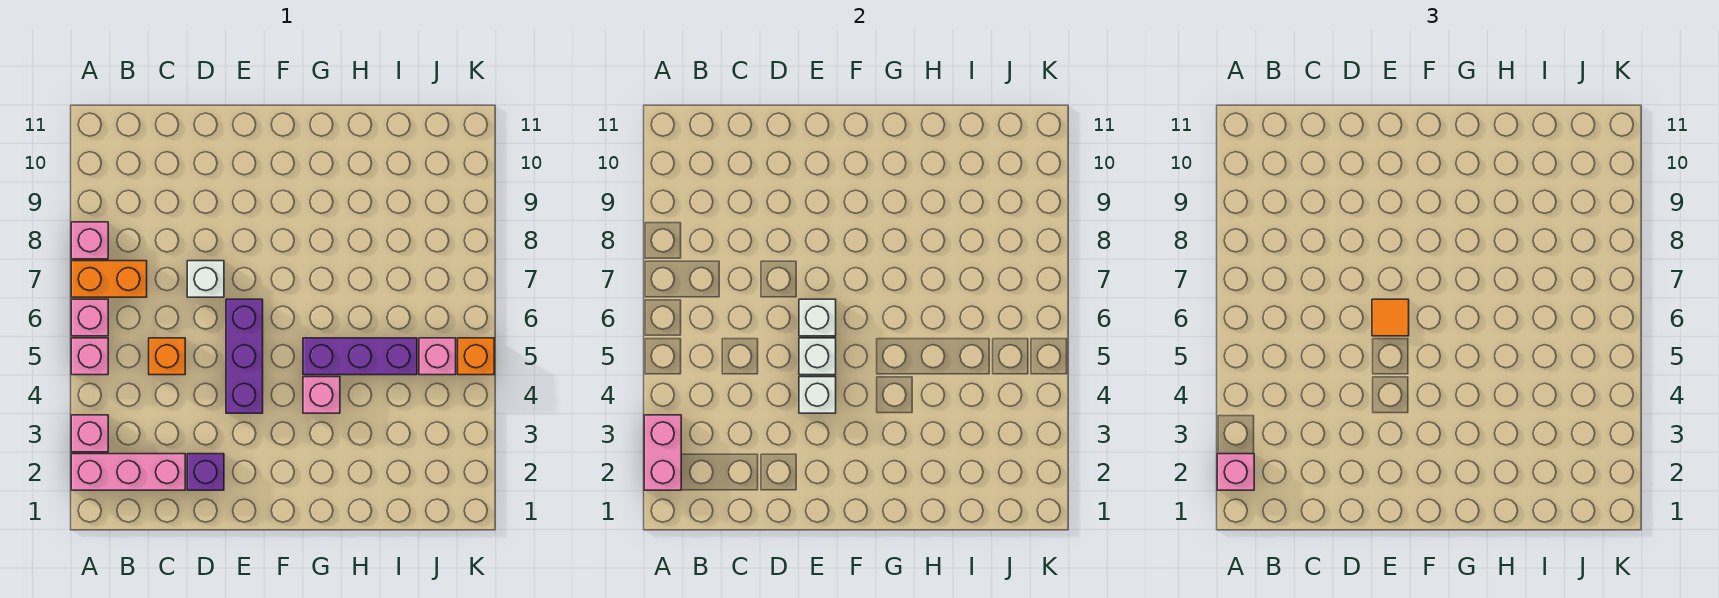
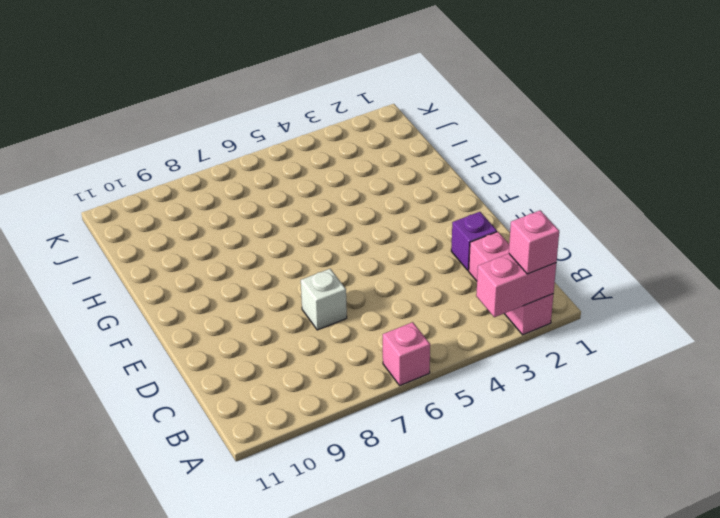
none -> pink brick A3 level 1
none -> pink brick A5 level 1
none -> orange brick A7:B7 level 1

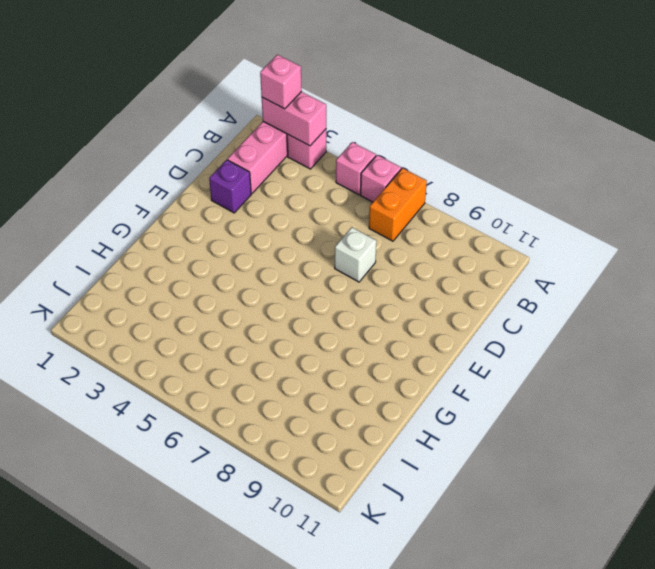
none -> pink brick A8 level 1
none -> orange brick C5 level 1
none -> purple brick E4:E6 level 1

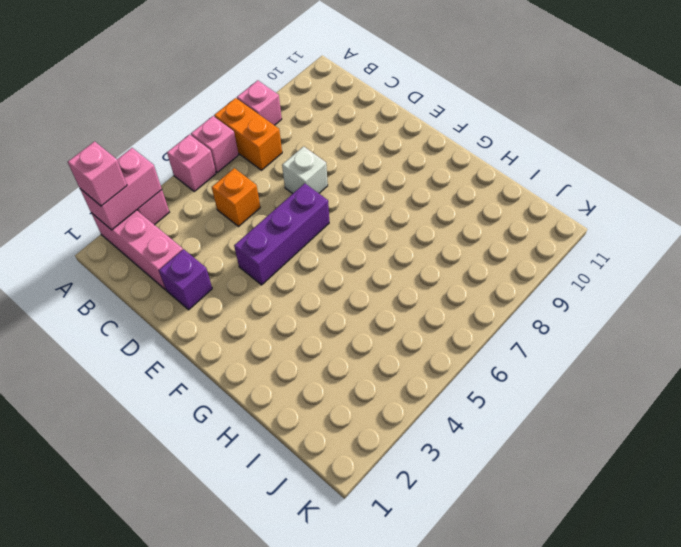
none -> pink brick G4 level 1
none -> purple brick G5:I5 level 1
none -> pink brick J5 level 1

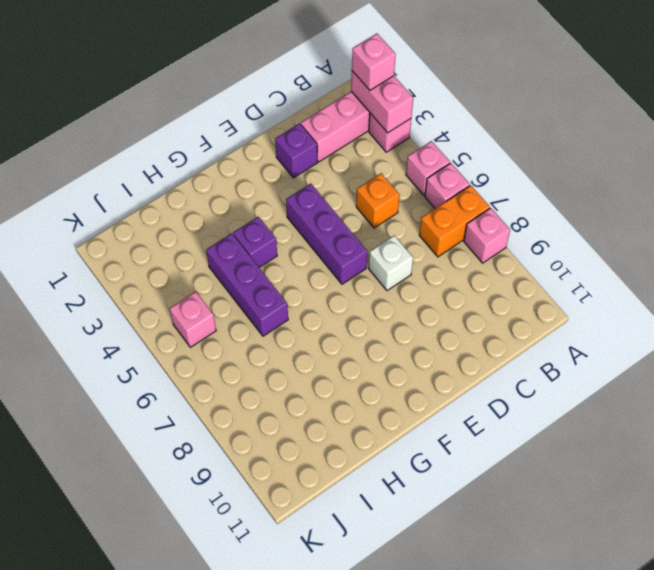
purple brick G4 level 1 -> pink brick G4 level 1
purple brick H4:H6 level 1 -> purple brick G5:I5 level 1
none -> orange brick K5 level 1
none -> white brick E4 level 2
none -> white brick E5 level 2

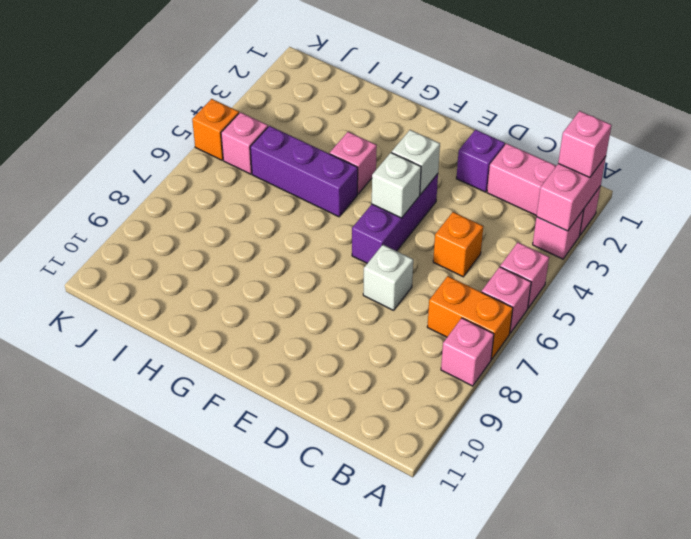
none -> white brick E6 level 2
none -> orange tile E6 level 3

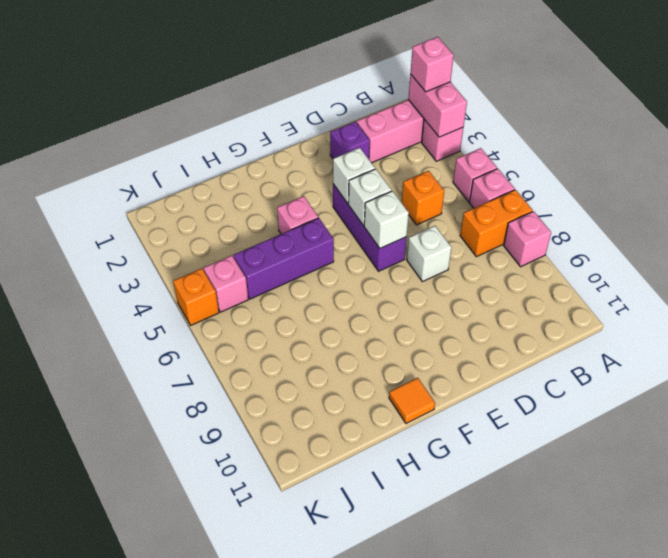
orange tile G11 level 1 -> orange tile E6 level 3

